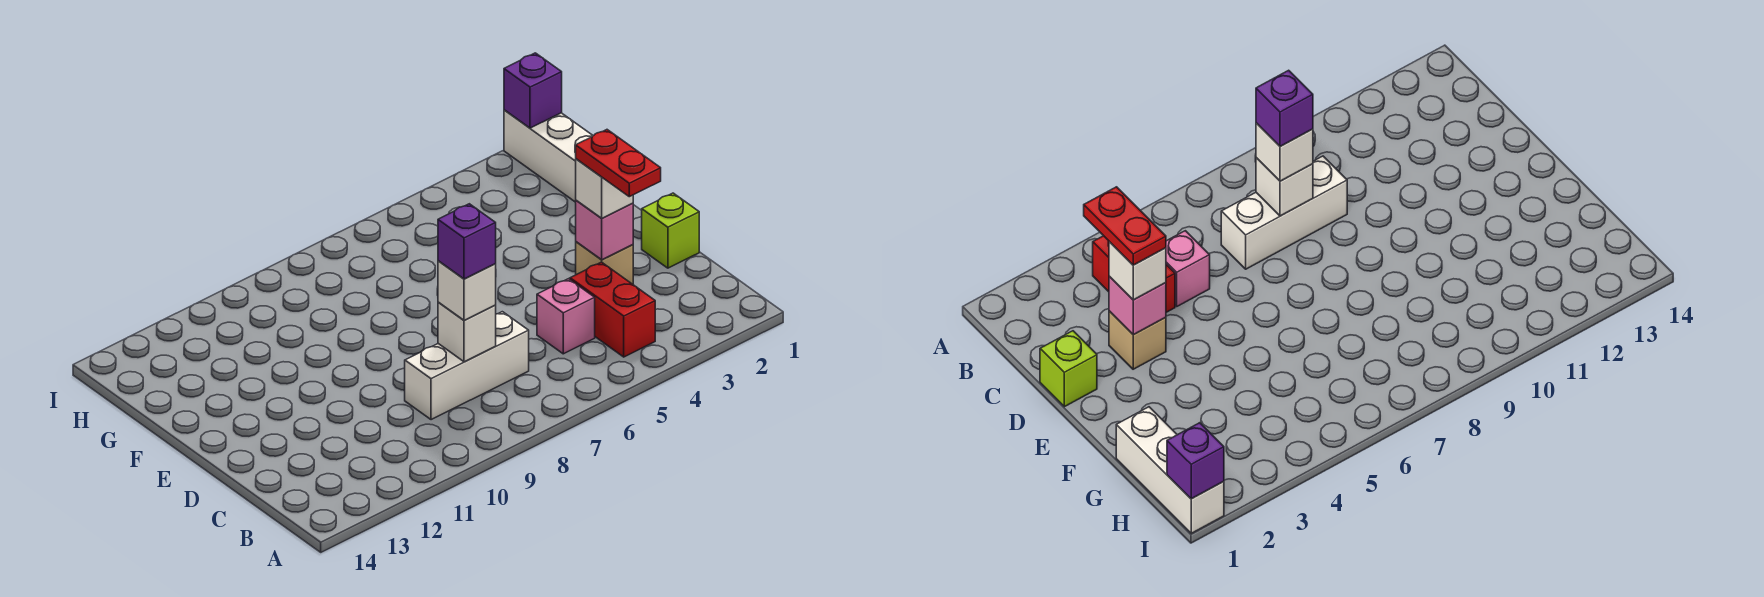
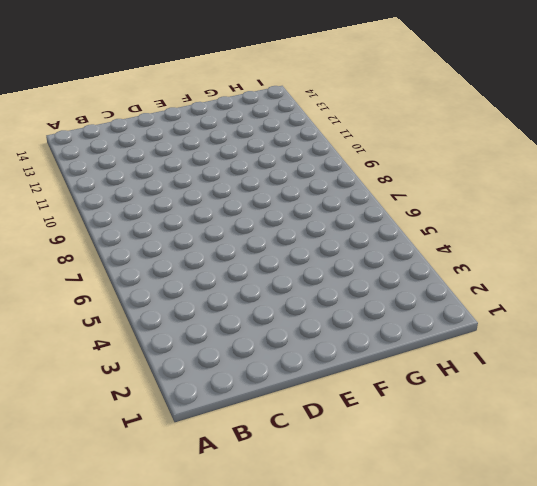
none -> red brick B4:C4 level 1
none -> pink brick C5 level 1
none -> white brick C7:C9 level 1

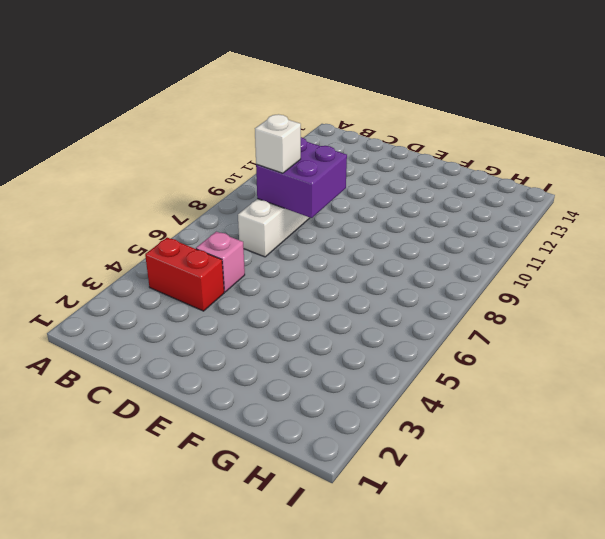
purple brick C8:D9 level 2 -> white brick C8 level 2
none -> lime brick D1 level 1
none -> tan brick D3 level 1
none -> white brick G1:I1 level 1

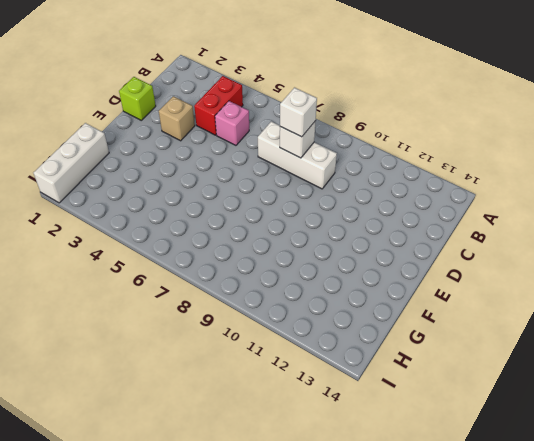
none -> pink brick D3 level 2
none -> purple brick I1 level 2
none -> white brick D3 level 3

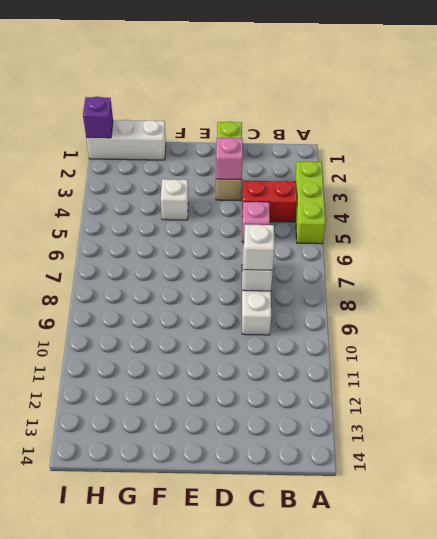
lime brick A3:A5 level 1 -> none
white brick F4 level 1 -> white brick D3 level 3
none -> red plate C3:D3 level 4
none -> purple brick C8 level 4

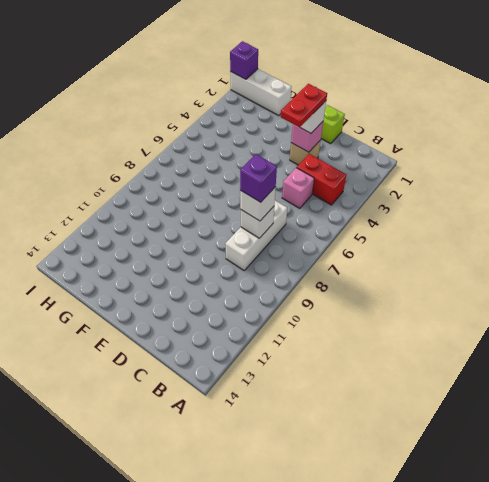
red plate D3:D4 level 4 -> red plate C3:D3 level 4

